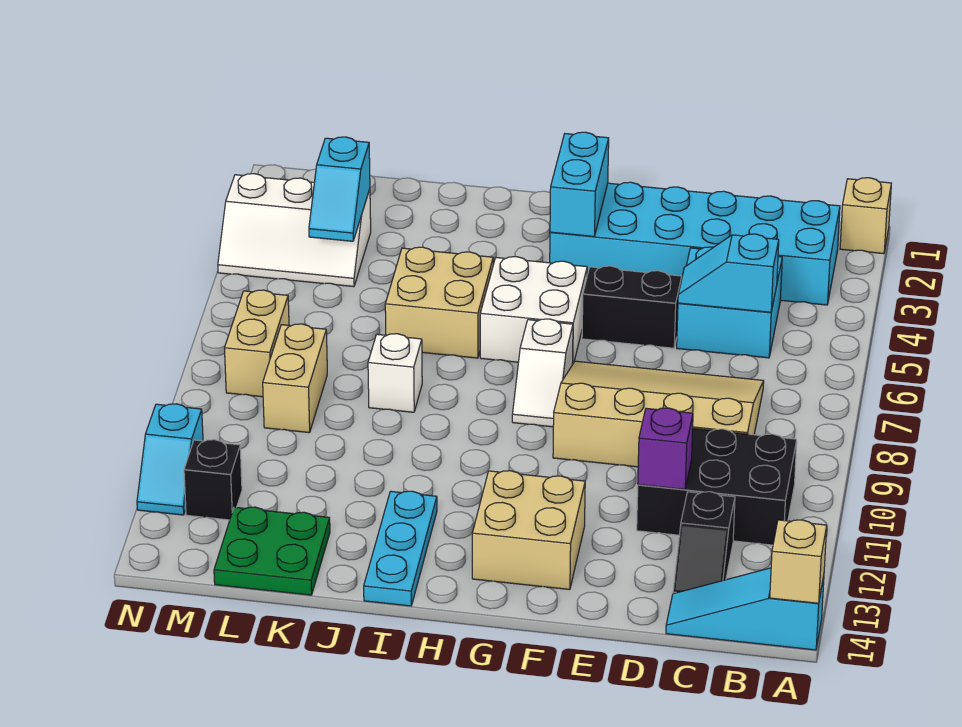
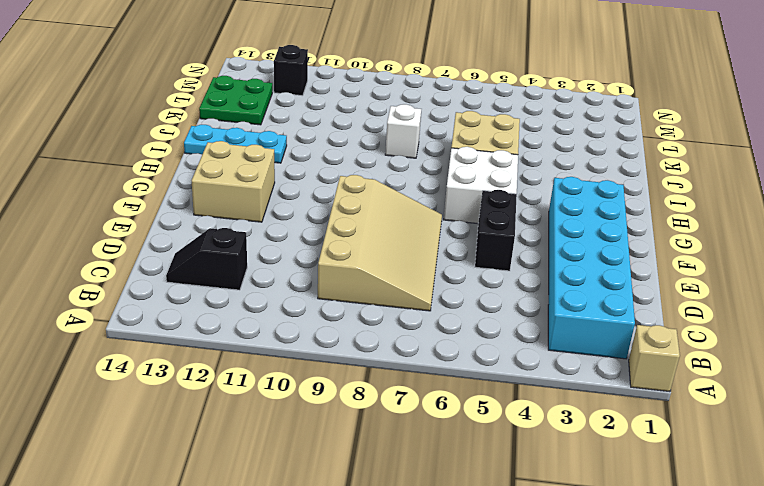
none -> cyan slope A14:C14 level 1 top A
none -> black brick B10:D11 level 1
none -> cyan brick C4:D5 level 1

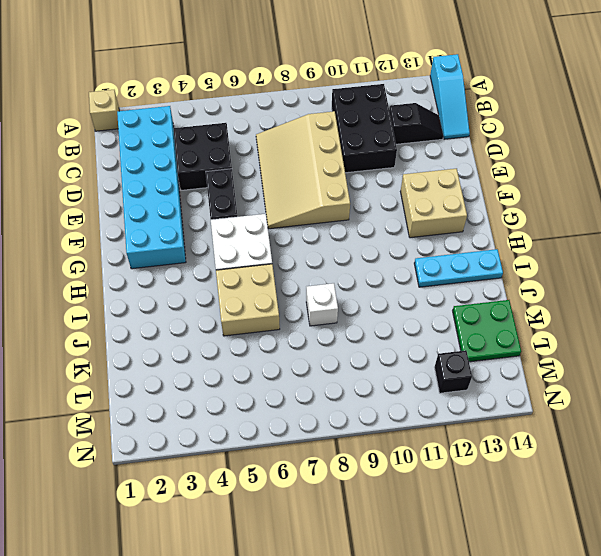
black brick C4:D5 level 1 -> cyan brick C4:D5 level 1
none -> white slope G7:G8 level 1 top 7
none -> white slope L3:N4 level 1 top 3
none -> tan brick L8:L9 level 1

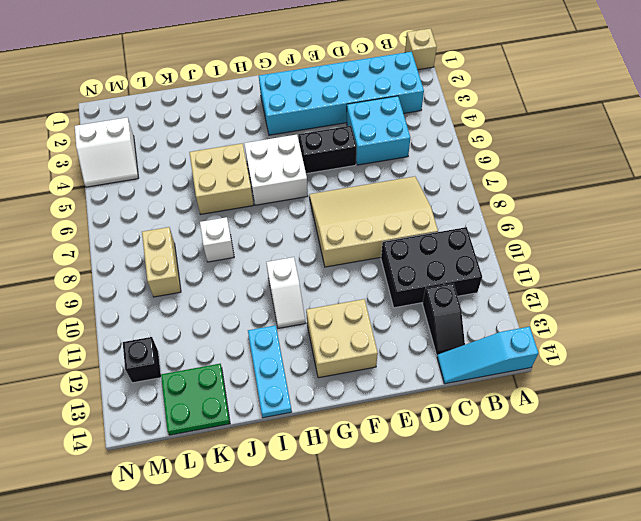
white slope H10:H11 level 1 top 10 -> white slope G7:G8 level 1 top 7
white slope M3:N4 level 1 top 3 -> white slope L3:N4 level 1 top 3
none -> tan brick M7:M8 level 1
none -> cyan slope N11:N12 level 1 top 11
none -> tan brick A14 level 2

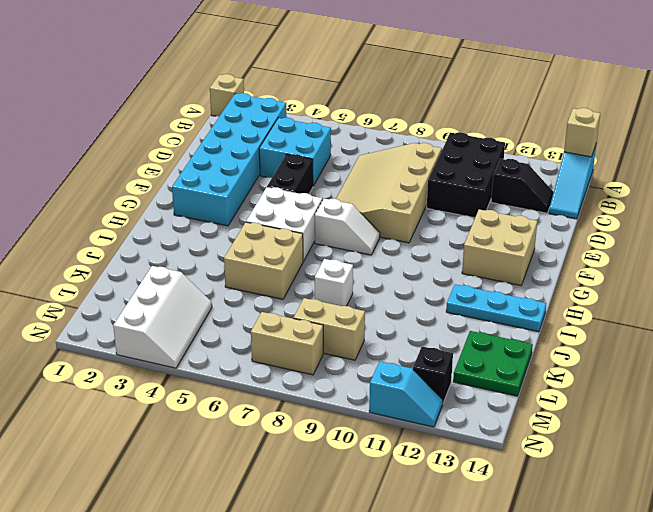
none -> cyan slope C5:D5 level 2 top C
none -> purple brick D11 level 2
none -> cyan brick G2:G3 level 2

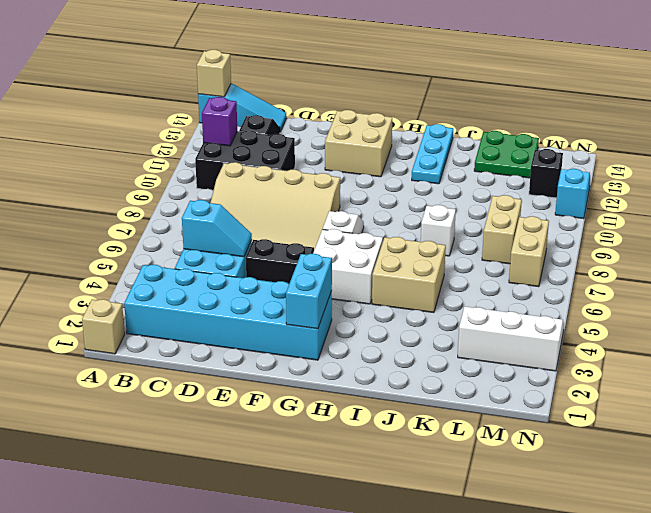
purple brick B11 level 2 -> purple brick D11 level 2
none -> cyan slope L3:L4 level 2 top 3

